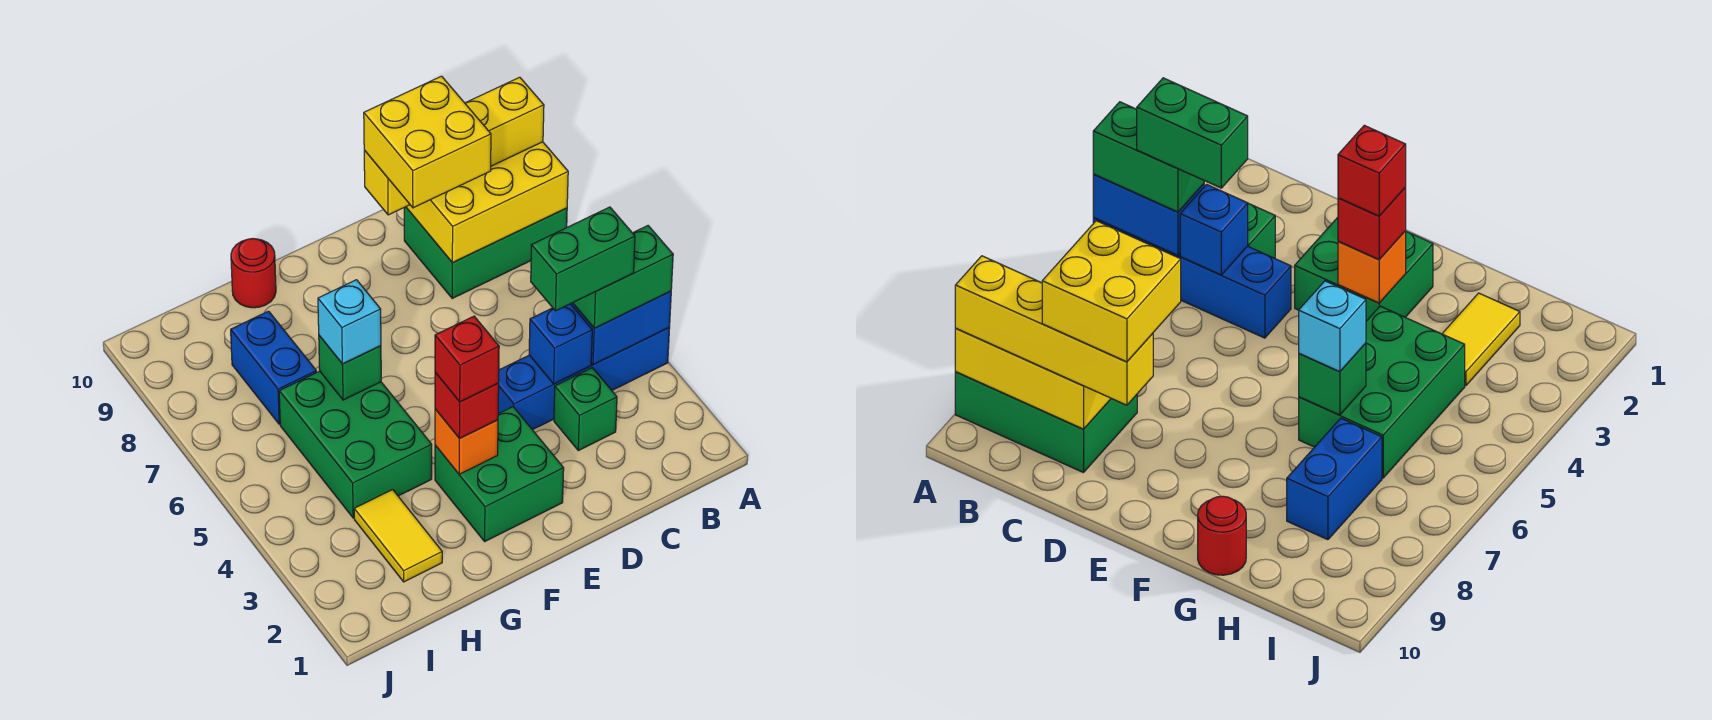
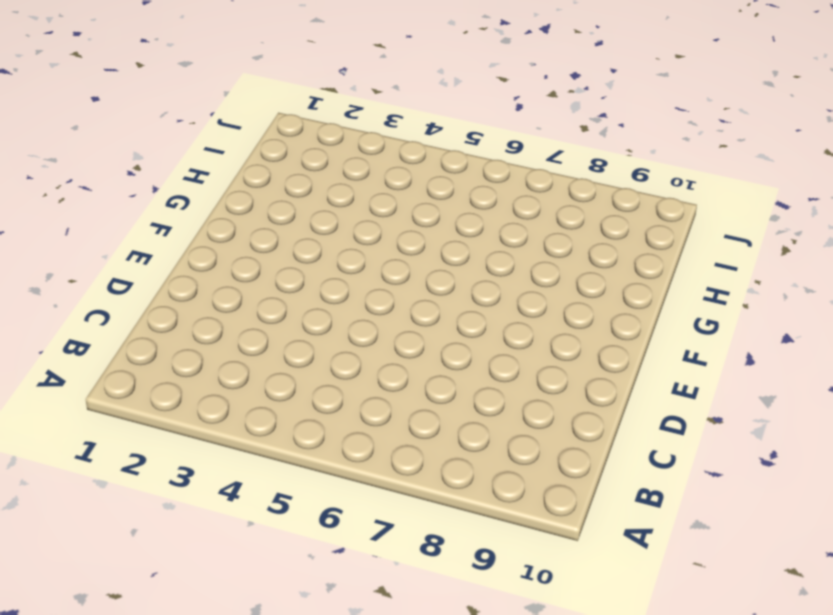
none -> blue brick A4:D4 level 1
none -> green brick A8:C9 level 1
none -> green brick C3 level 1

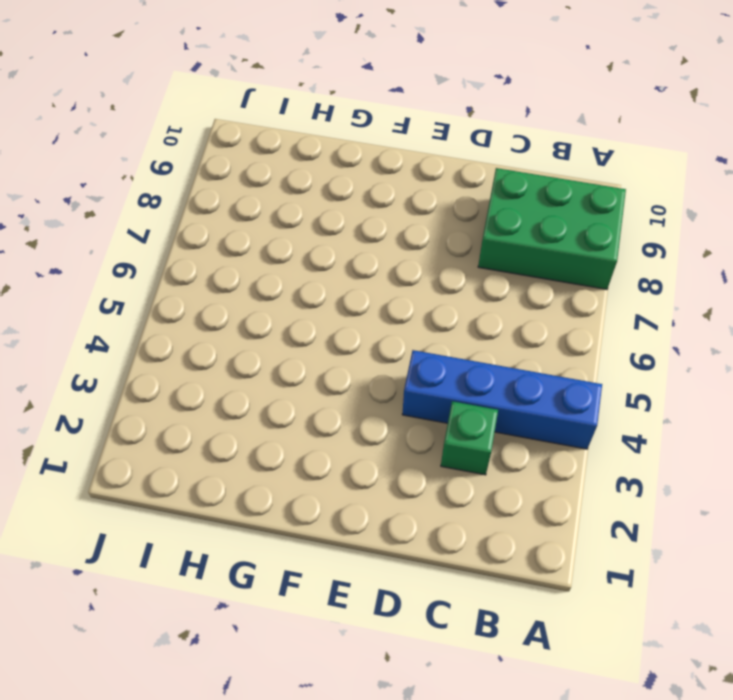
none -> green brick E2:F3 level 1
none -> green brick G4:H6 level 1
none -> red round brick G10 level 1

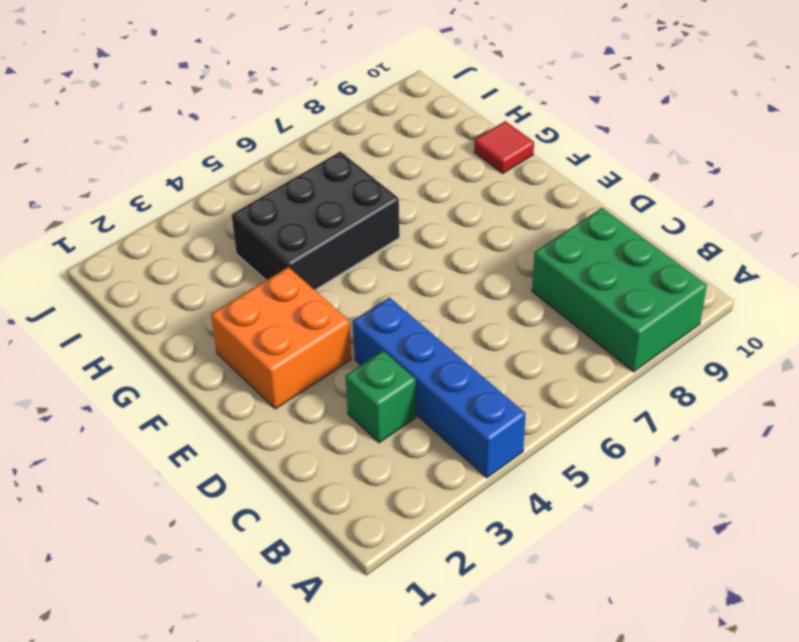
orange brick E2:F3 level 1 -> green brick E2:F3 level 1
black brick G4:H6 level 1 -> green brick G4:H6 level 1
red tile G10 level 1 -> red round brick G10 level 1
none -> yellow tile H2:H3 level 1
none -> blue brick H7:H8 level 1
none -> blue brick A4:B4 level 2

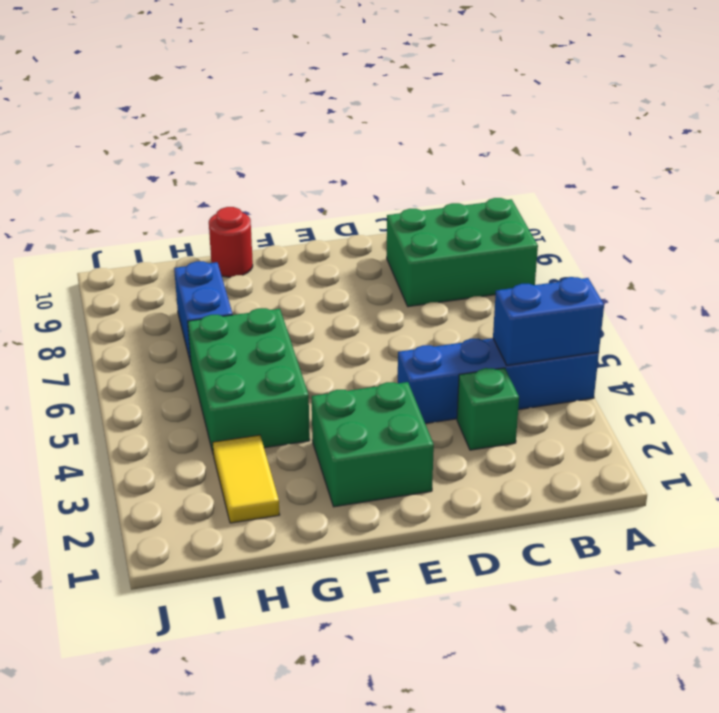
none -> yellow brick A8:C9 level 2
none -> blue brick C4 level 2
none -> orange brick F3 level 2

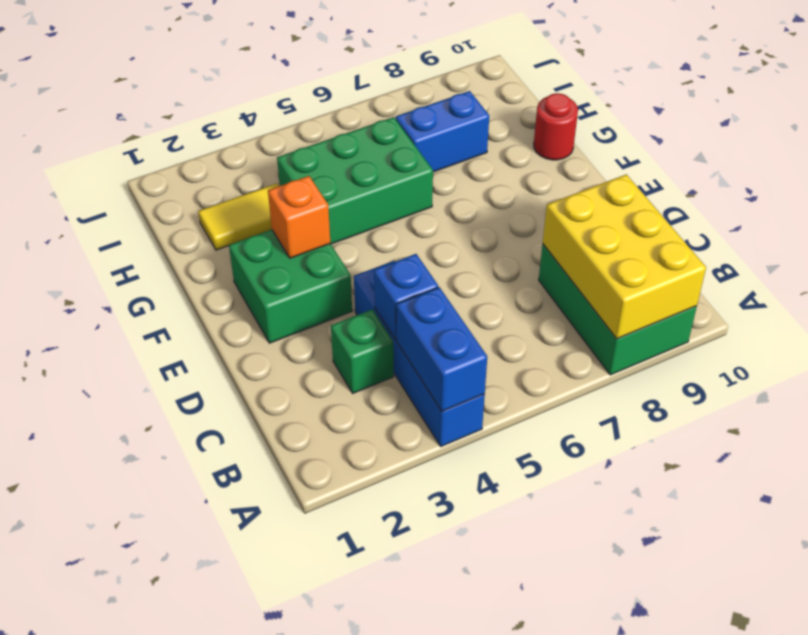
none -> green brick G6 level 2
none -> green brick A4:B4 level 3
none -> yellow brick A9:D9 level 3

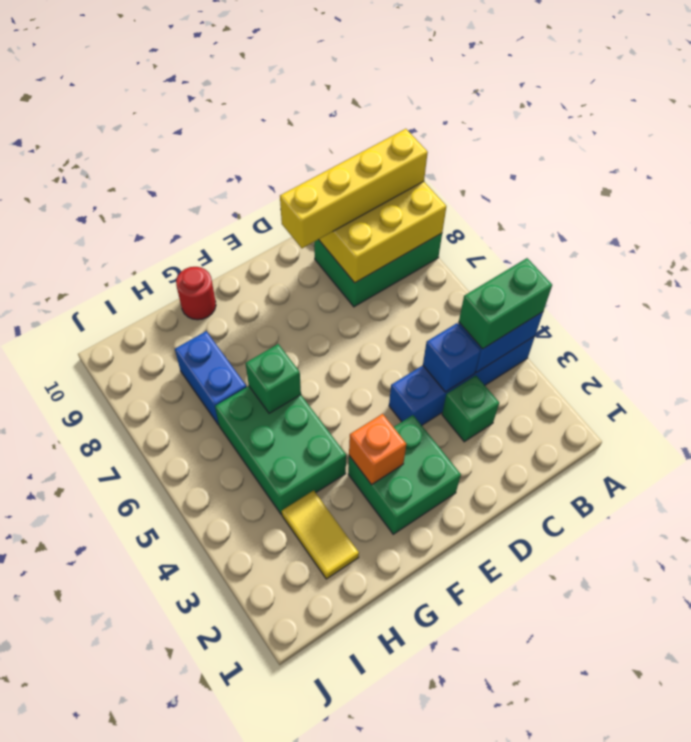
none -> red brick F3 level 3
none -> cyan brick G6 level 3
none -> green brick B4:C4 level 4

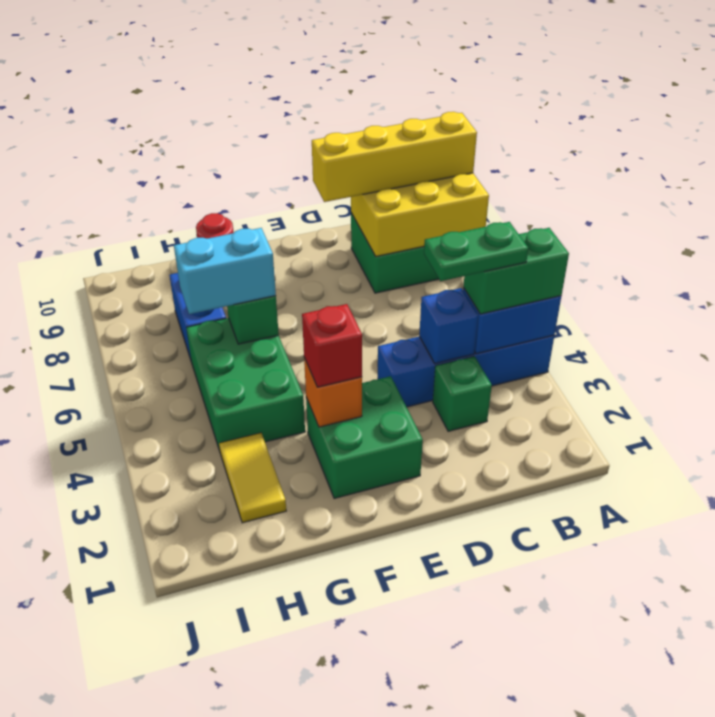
green plate B4:C4 level 4 -> green brick B4:C4 level 4
cyan brick G6:H6 level 3 -> cyan brick G6 level 3
none -> yellow brick C8:D9 level 4
none -> red brick F3 level 4

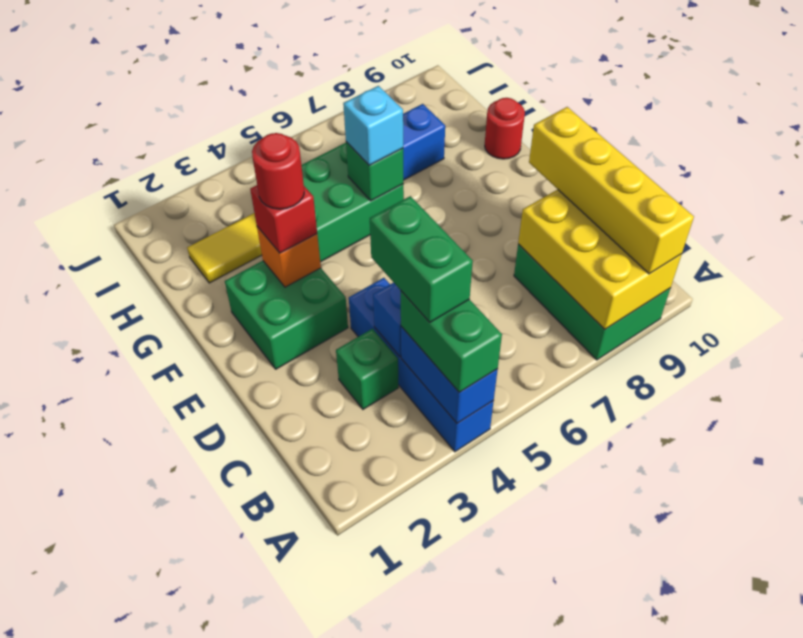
red round brick F3 level 4 -> red brick F3 level 4
none -> yellow brick C8:D9 level 4

